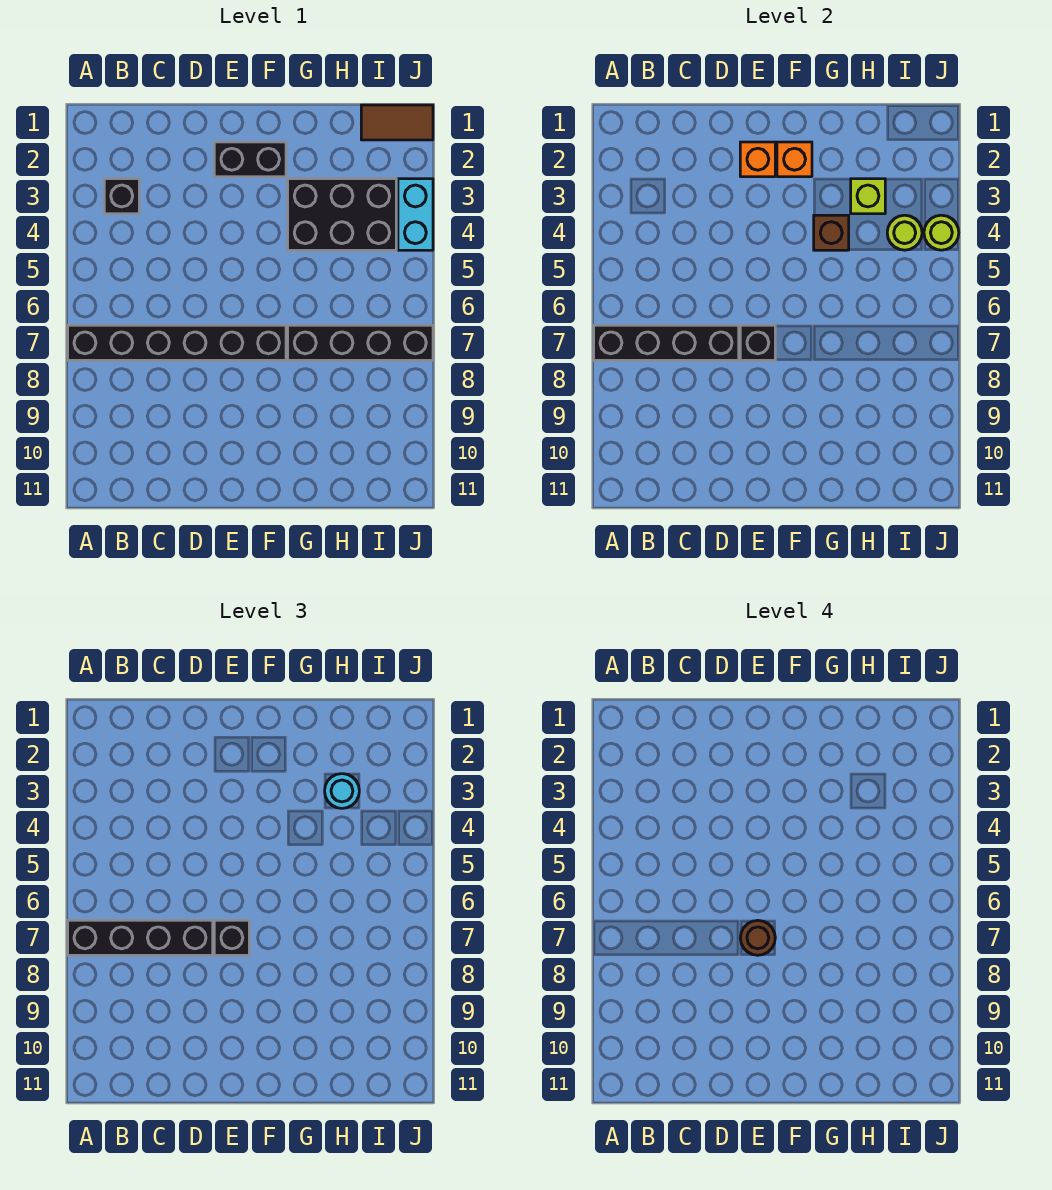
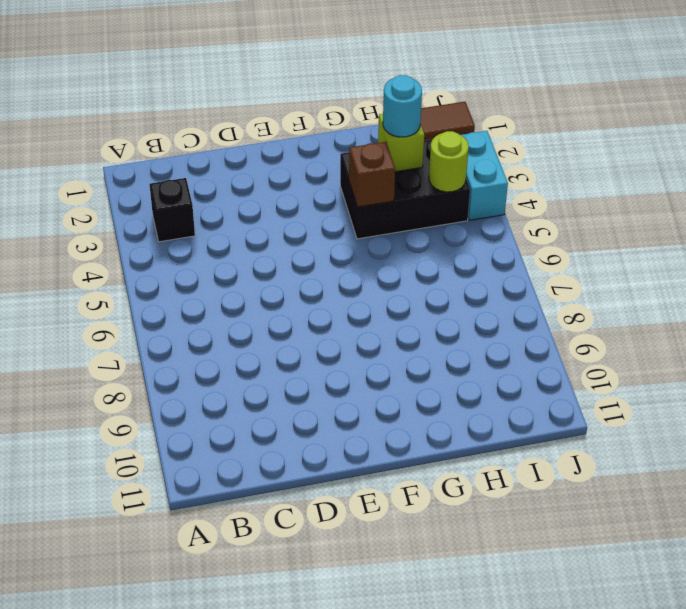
none -> black brick A7:F7 level 1
none -> black brick E2:F2 level 1
none -> black brick G7:J7 level 1

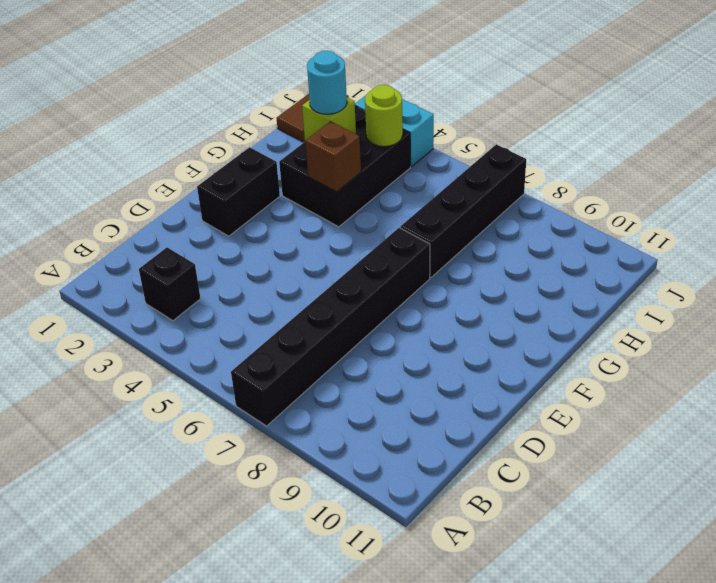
none -> black brick A7:D7 level 2
none -> orange brick E2 level 2
none -> black brick E7 level 2

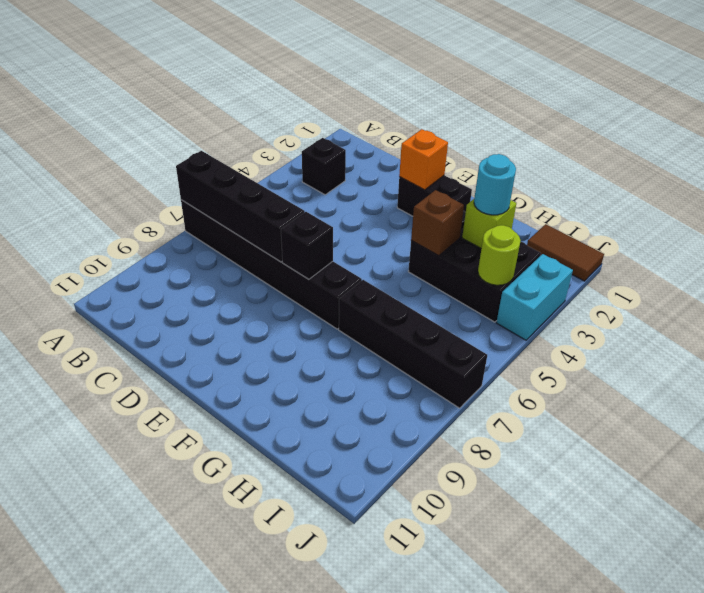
none -> orange brick F2 level 2
none -> lime round brick J4 level 2
none -> black brick A7:D7 level 3

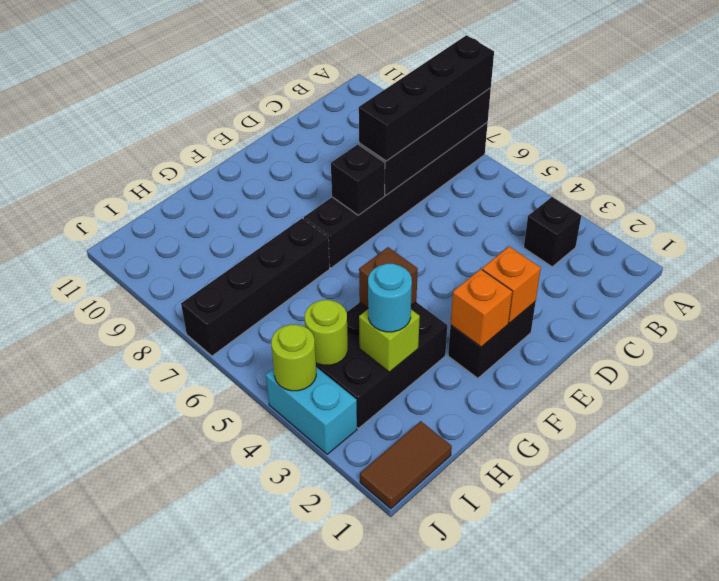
none -> black brick E7 level 3
none -> brown round brick E7 level 4

